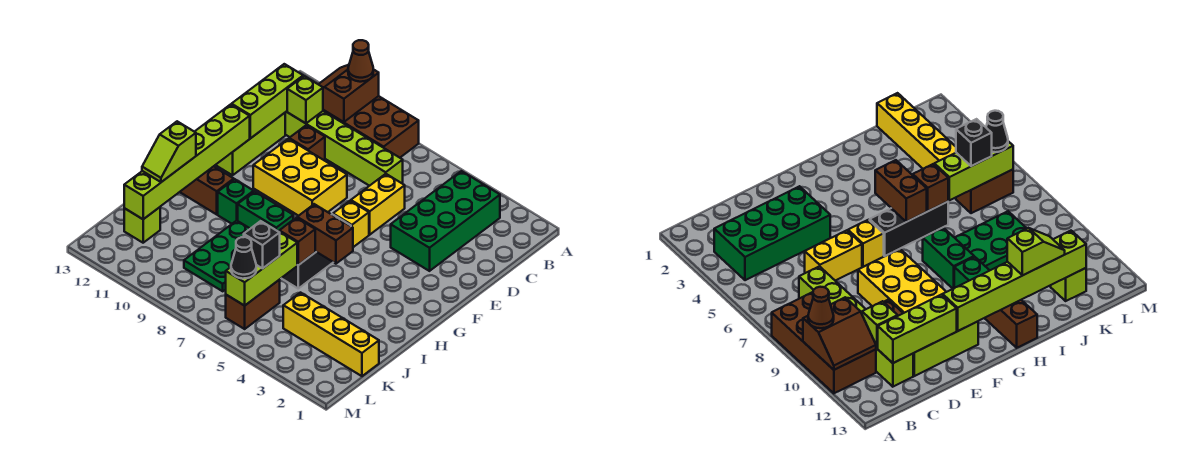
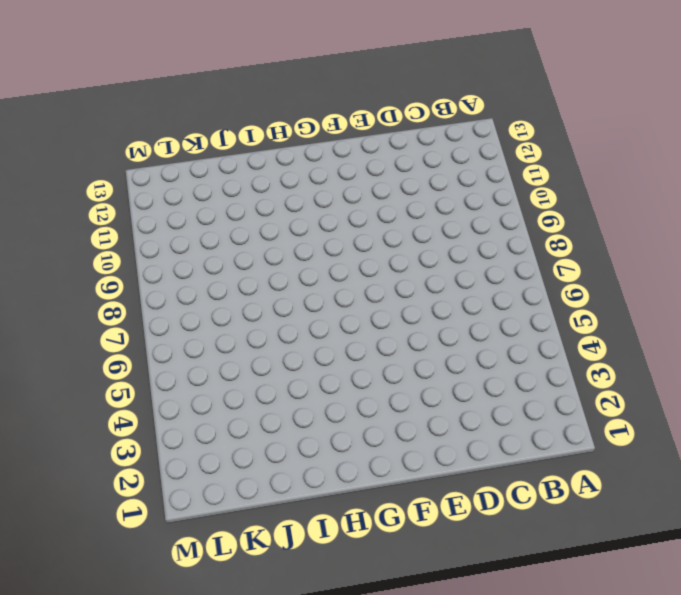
none -> brown brick A8:B11 level 1
none -> green brick B3:E4 level 1
none -> lime brick C7:C12 level 1

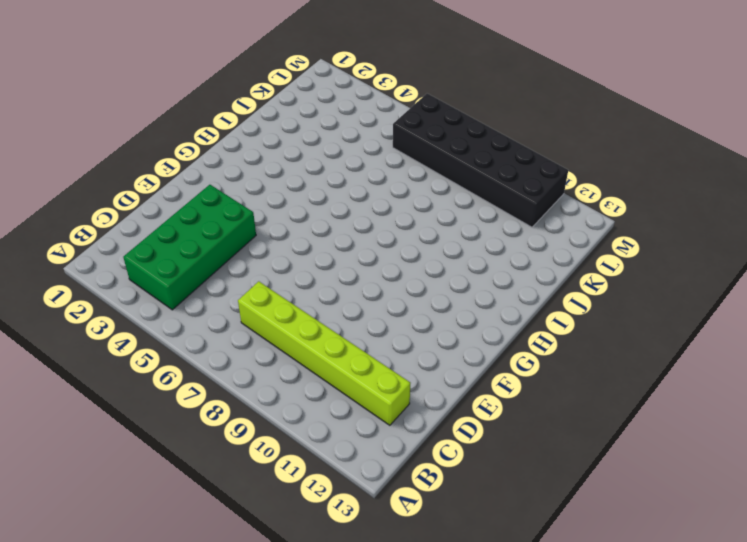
black brick L6:M11 level 1 -> brown brick K6:L6 level 1
none -> brown brick A8:B11 level 1
none -> yellow brick D6:E6 level 1
none -> brown brick D10 level 1

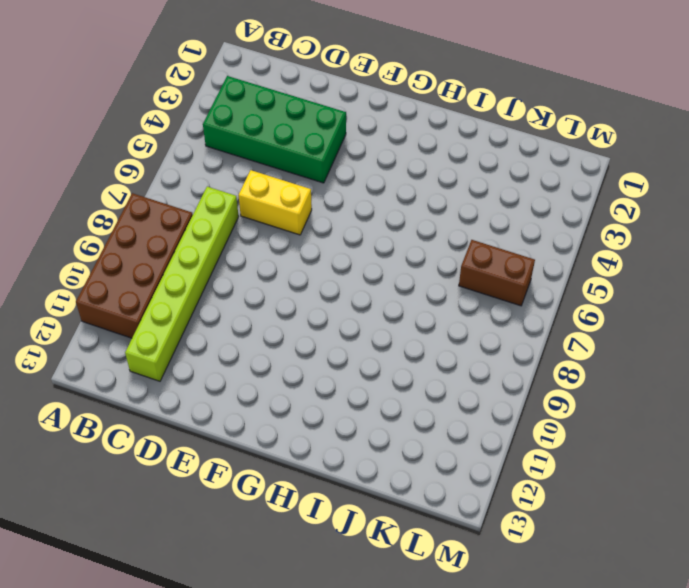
none -> brown brick D10 level 1
none -> lime brick D12:F12 level 1
none -> yellow brick E8:F10 level 1

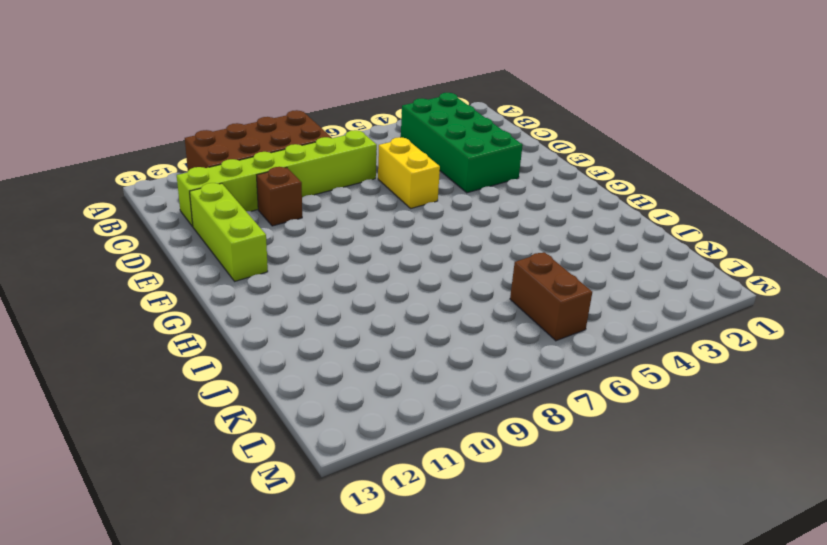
none -> yellow brick E8:F10 level 1
none -> yellow brick F6 level 1
none -> black brick G6:I6 level 1

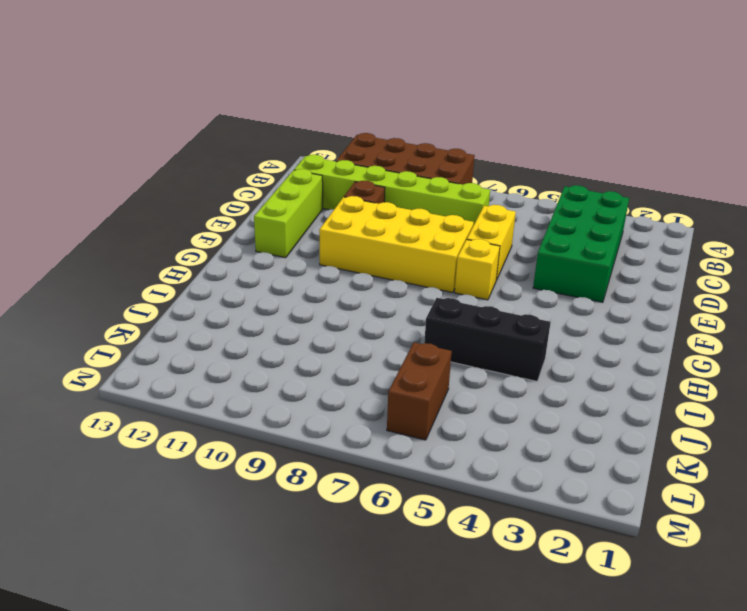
yellow brick E7:F10 level 1 -> yellow brick E8:F10 level 1
black brick I4:I6 level 1 -> black brick G6:I6 level 1
none -> green brick H8:H9 level 1
none -> green brick H10 level 1
none -> brown brick H11:H13 level 1

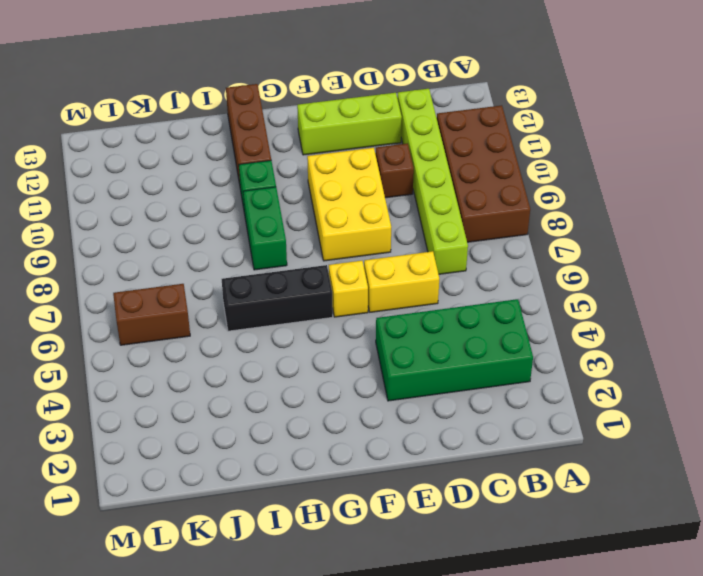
none -> green plate I8:K9 level 1
none -> yellow brick K1:K4 level 1
none -> lime brick K12 level 1

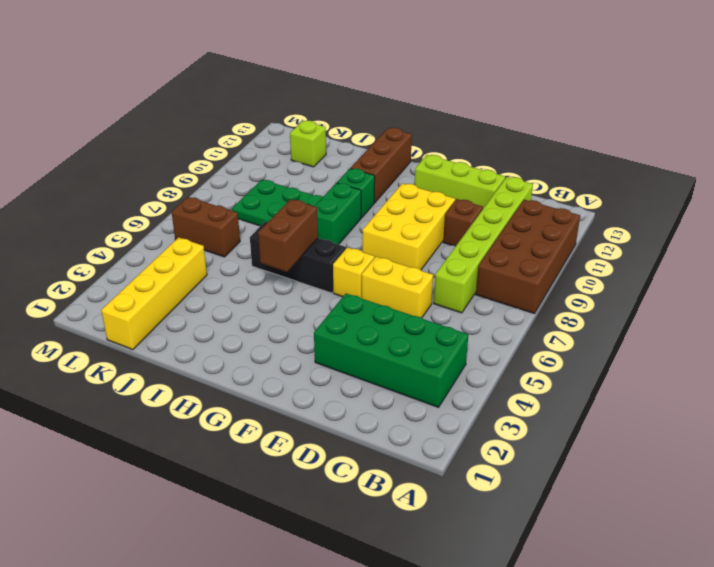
none -> brown slope A10:B11 level 2 top 10
none -> lime brick C11 level 2
none -> lime brick C12:E12 level 2

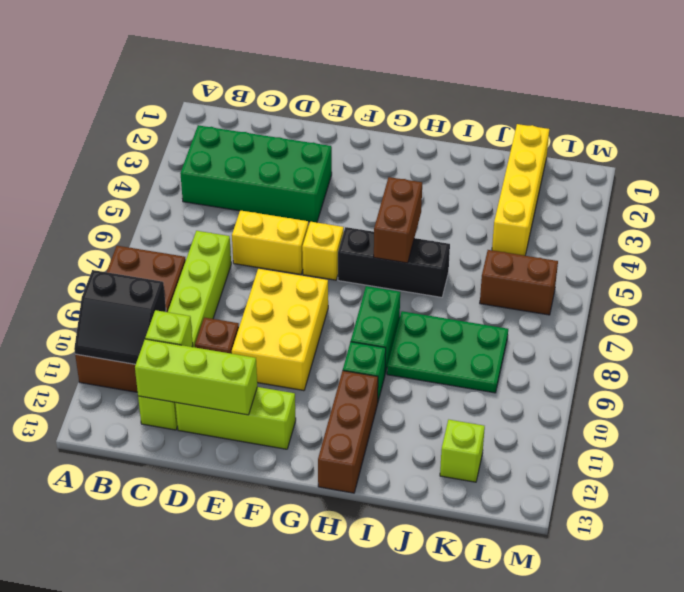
black slope A10:B11 level 2 top 10 -> brown slope A10:B11 level 2 top 10
none -> lime brick F12:K12 level 2
none -> brown brick I6 level 2
none -> lime brick J6:L6 level 2

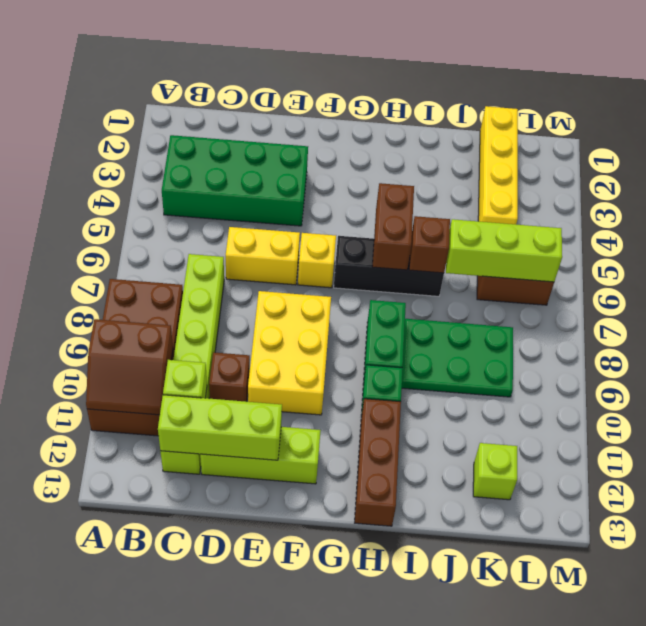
none -> lime brick F12:K12 level 2
none -> brown cone A10 level 3
none -> lime slope I12:J12 level 3 top I

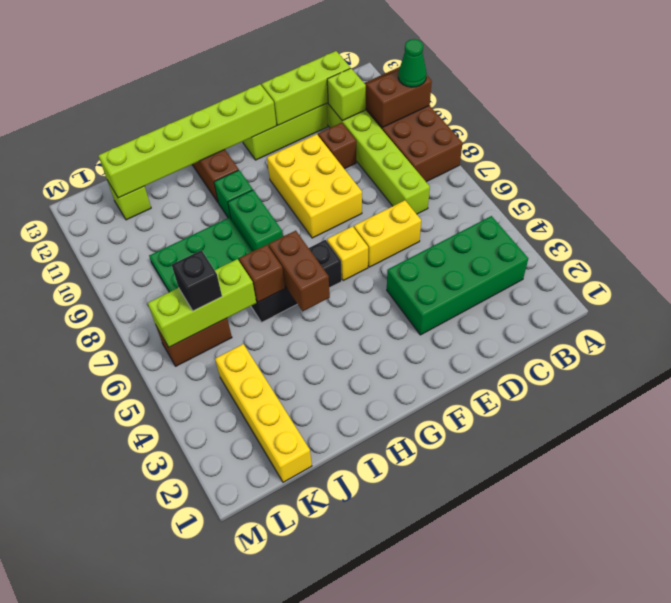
green cone A10 level 3 -> brown cone A10 level 3
none -> lime slope I12:J12 level 3 top I
none -> black cone L6 level 3

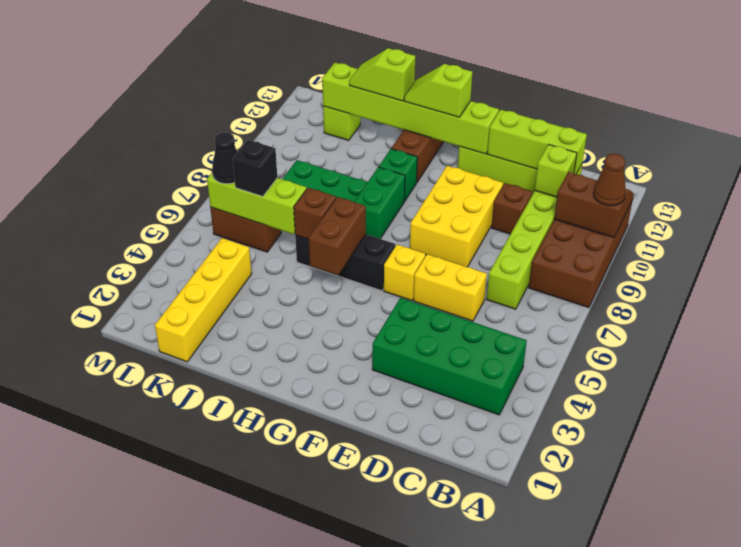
lime slope G12:H12 level 3 top G -> none

